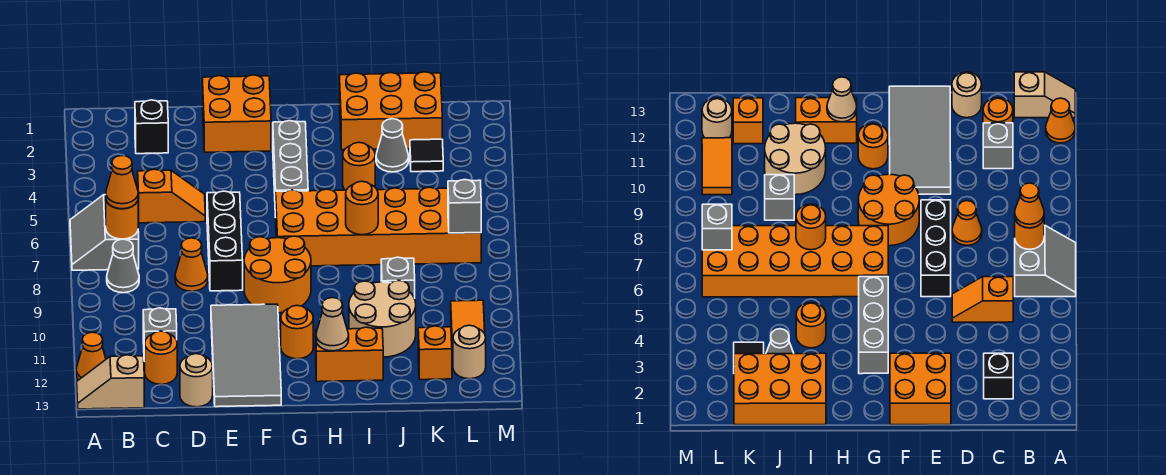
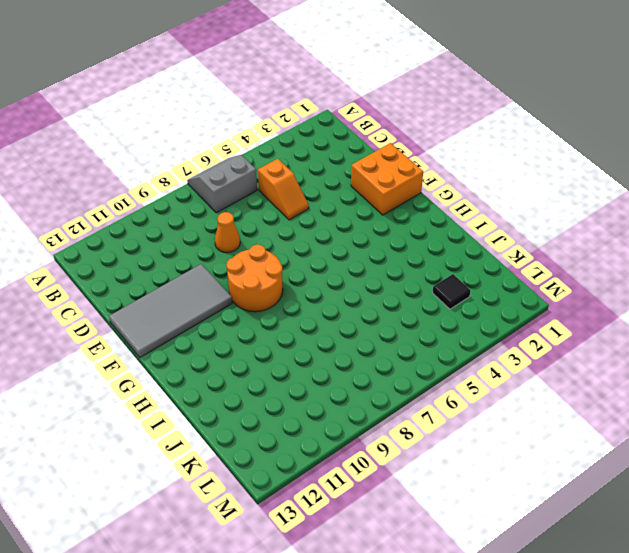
none -> orange cone A12 level 1
none -> tan slope A13:B13 level 1 top B
none -> grey cone B8 level 1
none -> black brick C2 level 1

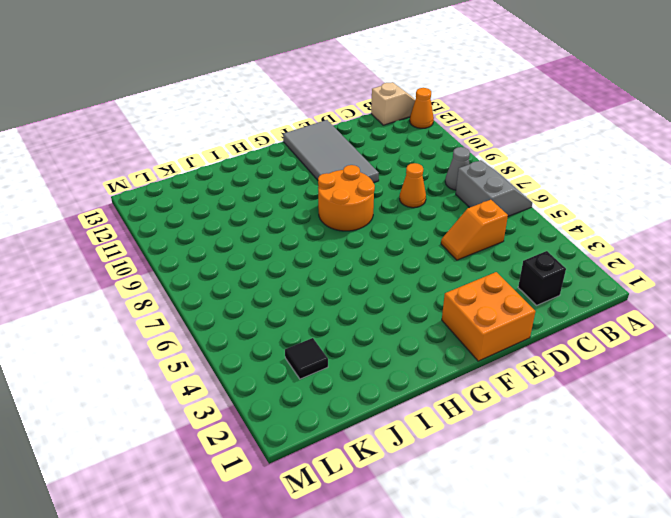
none -> grey brick C11 level 1
none -> orange round brick C12 level 1
none -> tan round brick D13 level 1
none -> black brick E6:E8 level 1

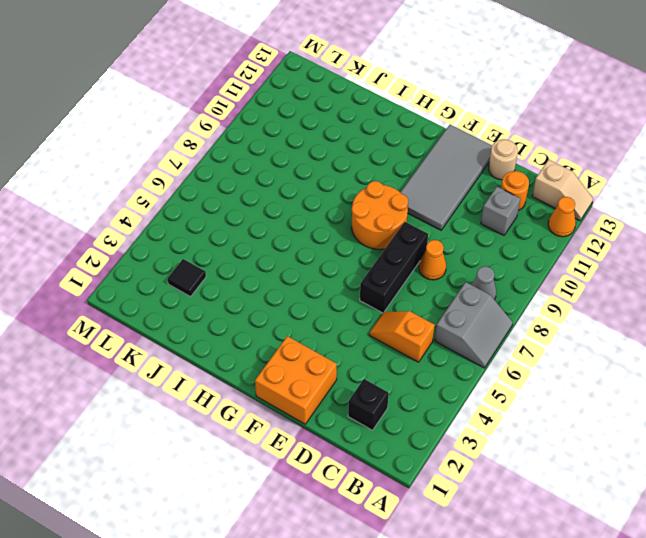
none -> grey brick G3:G5 level 1
none -> orange brick G6:L7 level 1
none -> orange round brick G11 level 1
none -> orange brick H12:I12 level 1

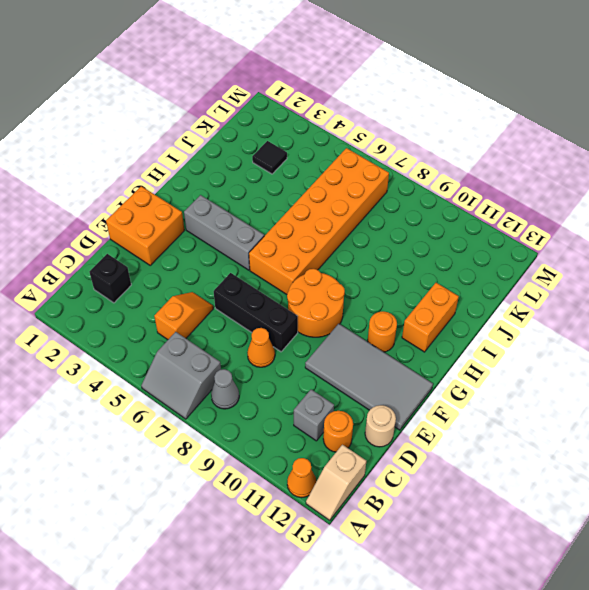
none -> orange brick I1:K2 level 1
none -> orange round brick I4 level 1
none -> tan round brick I10:J11 level 1
none -> grey cone J3 level 1

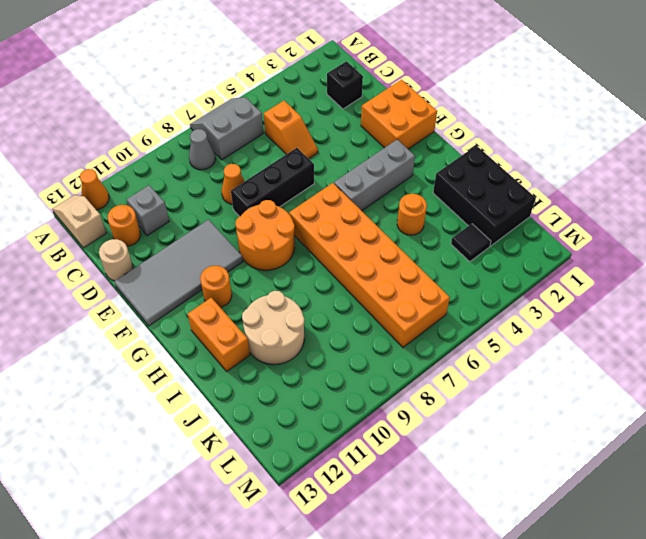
black brick I1:K2 level 1 -> orange brick I1:K2 level 1
none -> grey cone J3 level 1
none -> grey brick J9 level 1
none -> orange brick K12 level 1
none -> orange tile L10:L11 level 1

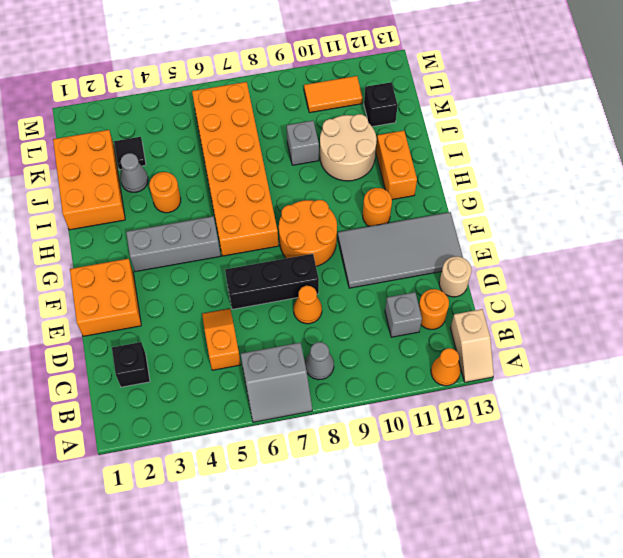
black brick K12 level 1 -> orange brick K12 level 1
none -> tan round brick L12 level 1
none -> orange round brick B7 level 2
none -> tan cone H12 level 2
none -> orange round brick I7 level 2

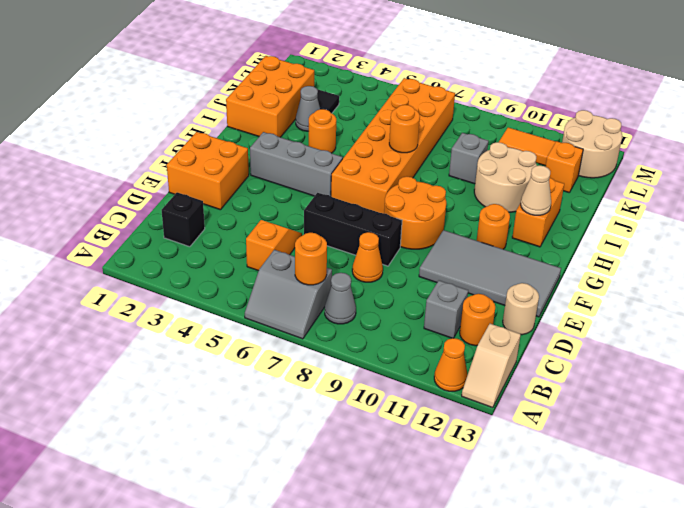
tan round brick L12:M13 level 1 -> tan round brick L12 level 1
none -> grey brick L7 level 2
none -> orange cone B7 level 3

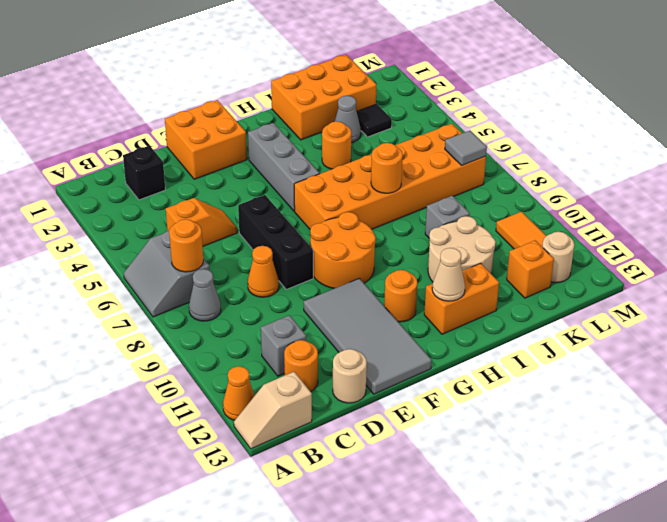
grey tile L7 level 2 -> grey brick L7 level 2
none -> orange cone B7 level 3

